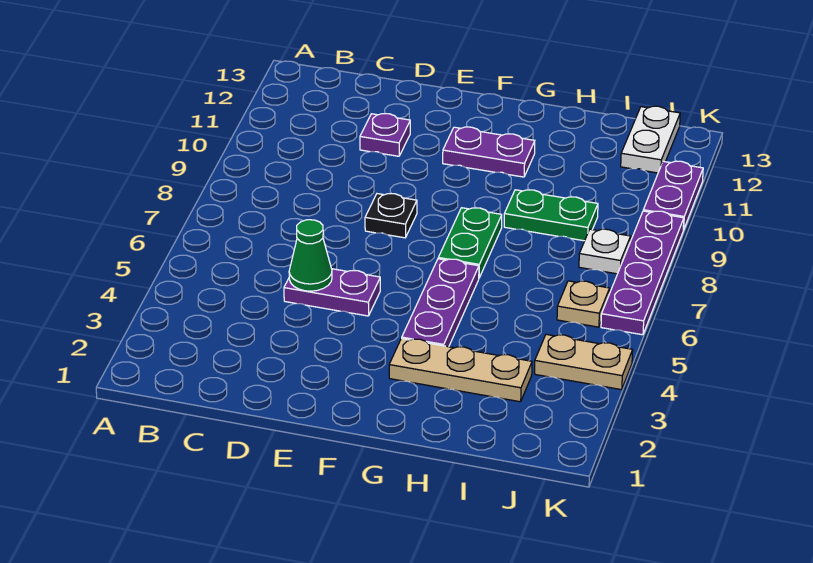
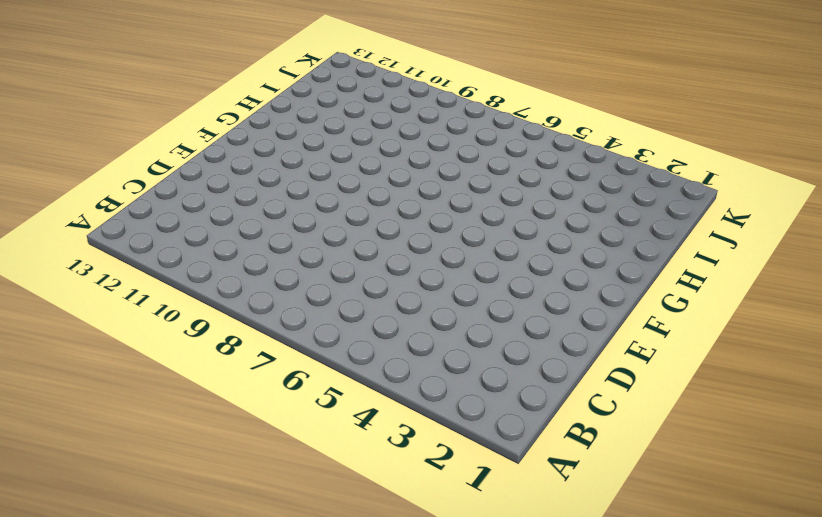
none -> purple plate D5:E5 level 1
none -> purple plate D11 level 1
none -> black plate E8 level 1

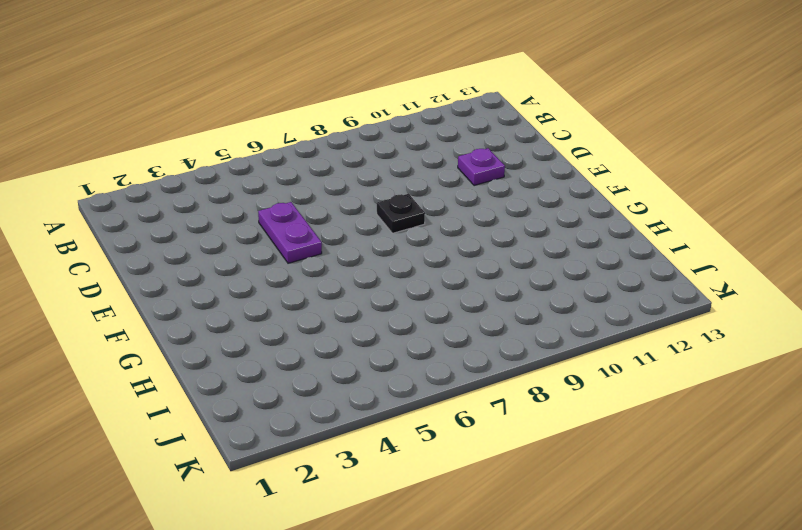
none -> purple plate F11:G11 level 1
none -> tan plate G3:I3 level 1
none -> purple plate G4:G6 level 1

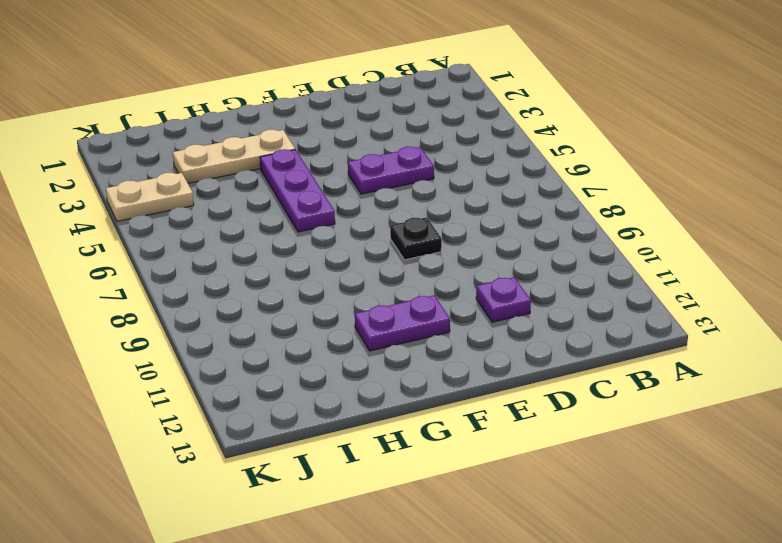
none -> green plate G7:G8 level 1
none -> green plate H9:I9 level 1
none -> tan plate J6 level 1

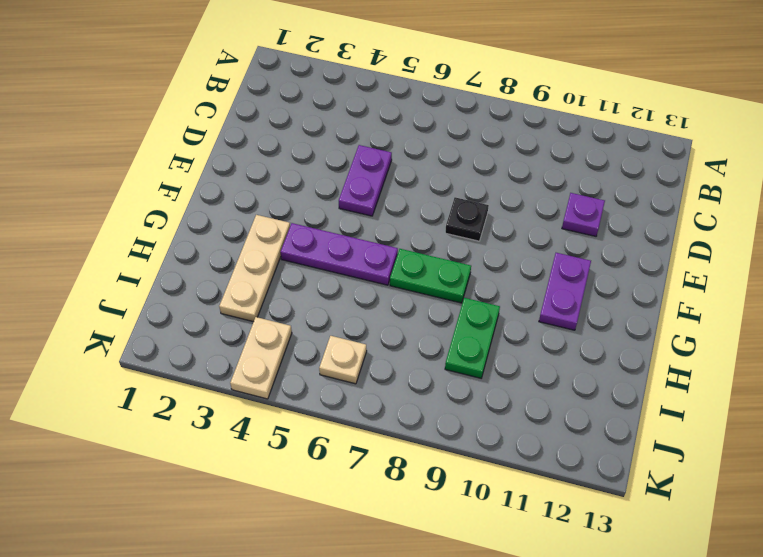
none -> white plate J8 level 1
none -> white plate J12:J13 level 1
none -> purple plate K6:K9 level 1

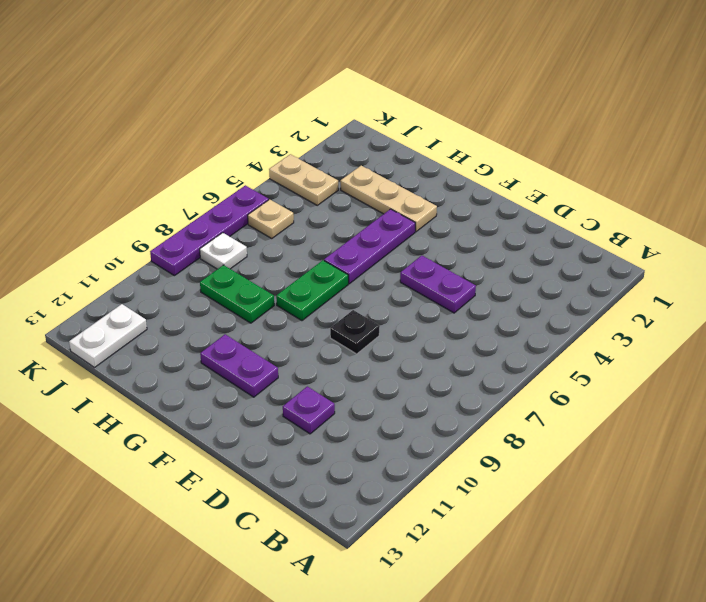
none -> purple plate K10:K11 level 1
none -> green cone D5 level 2

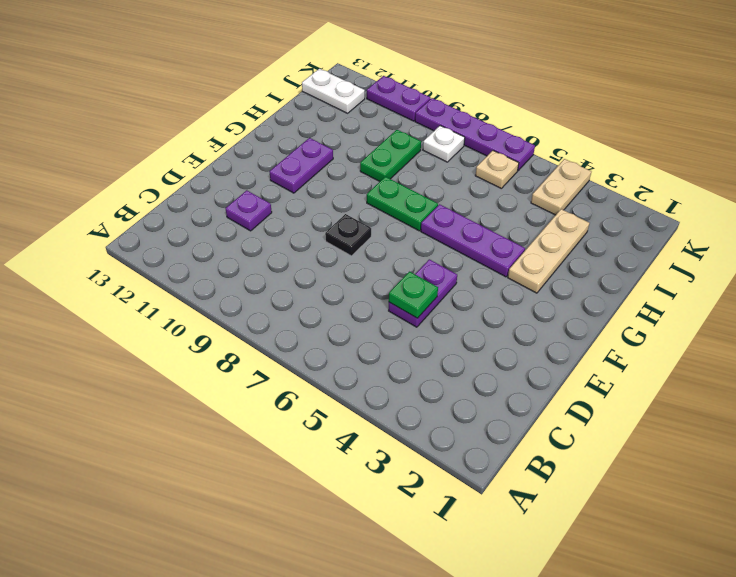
green plate D5 level 2 -> green cone D5 level 2

